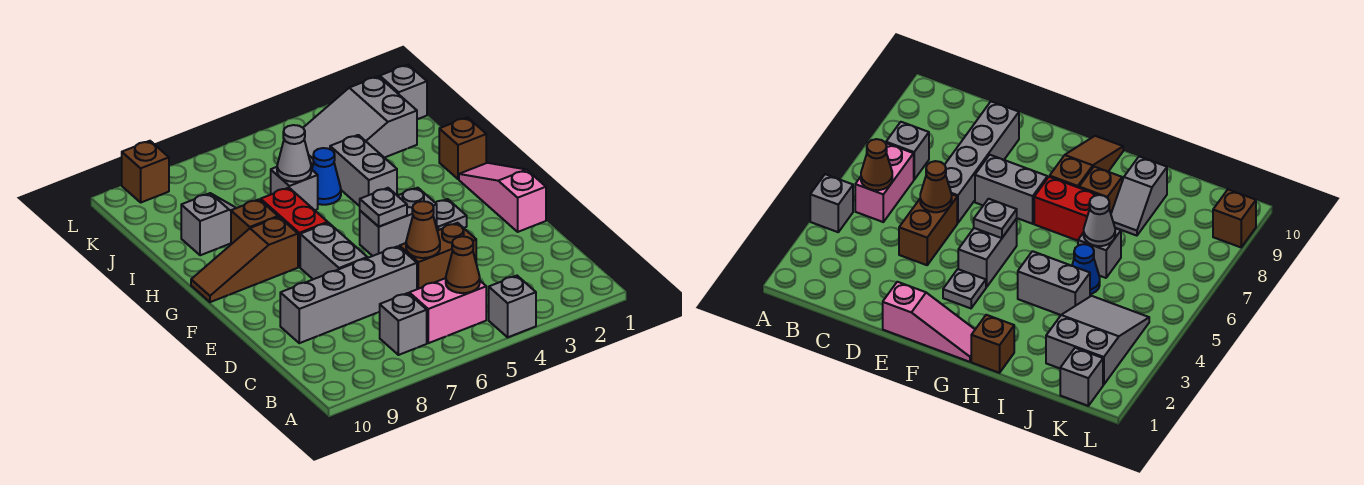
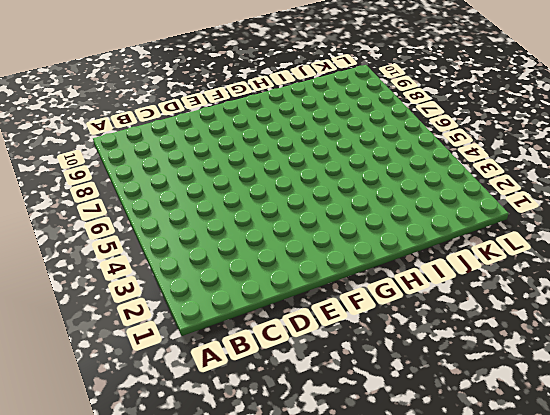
none -> grey brick A4 level 1
none -> pink brick B5:B6 level 1
none -> grey brick B7 level 1

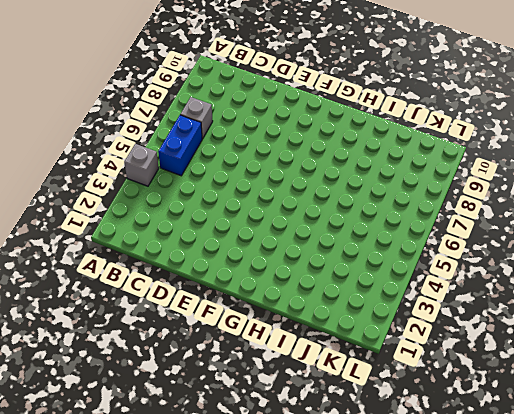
blue brick B5:B6 level 1 -> pink brick B5:B6 level 1
none -> brown brick D4:D5 level 1
none -> grey brick D6:D9 level 1
none -> pink slope E1:G1 level 1 top E

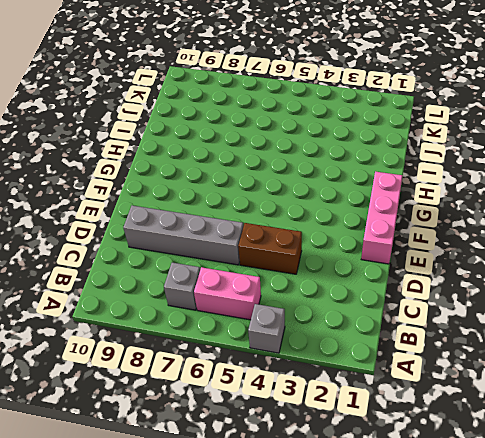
pink brick E1:G1 level 1 -> pink slope E1:G1 level 1 top E
none -> grey brick E7:F7 level 1
none -> grey plate F3 level 1
none -> grey brick F4:F5 level 1

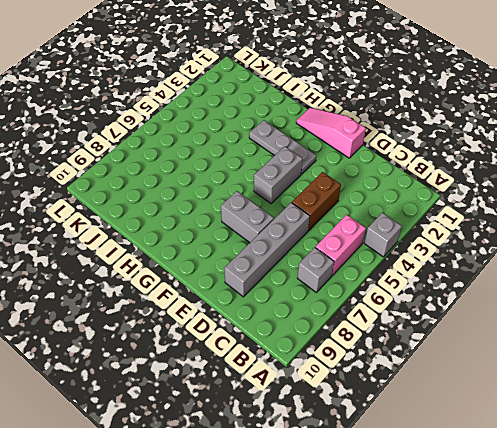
grey plate F3:H3 level 1 -> grey plate F3 level 1
none -> red brick G7:H7 level 1
none -> brown slope G8:G10 level 1 top 8
none -> brown brick H1 level 1

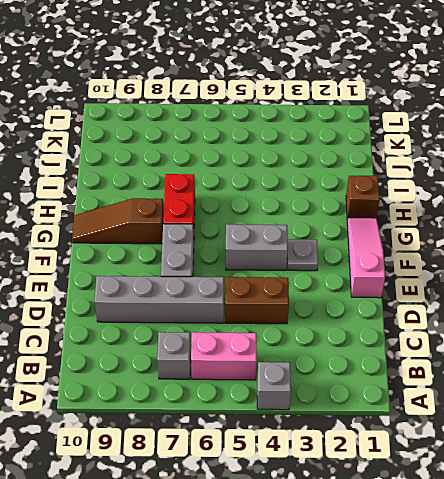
none -> grey brick H4:I4 level 1
none -> brown brick H8 level 1
none -> blue cone I5 level 1

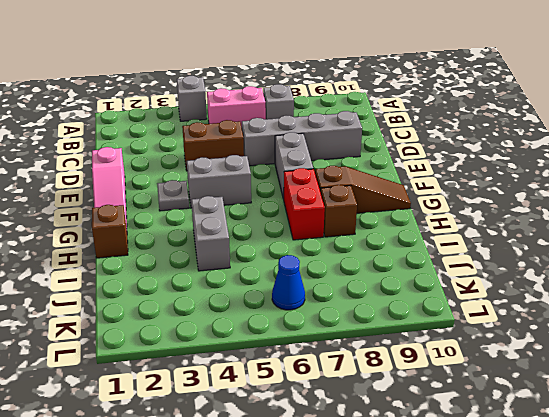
blue cone K6 level 1 -> blue cone I5 level 1
none -> grey brick I6 level 1
none -> grey slope I8:I9 level 1 top 9
none -> grey slope J2:K4 level 1 top 2

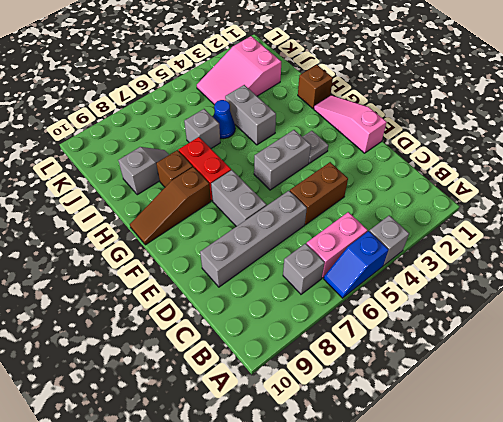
blue slope A5:A6 level 1 top 5 -> none
pink slope J2:K4 level 1 top 2 -> grey slope J2:K4 level 1 top 2
none -> grey brick K1 level 1
none -> brown brick L9 level 1
none -> brown cone B5 level 2

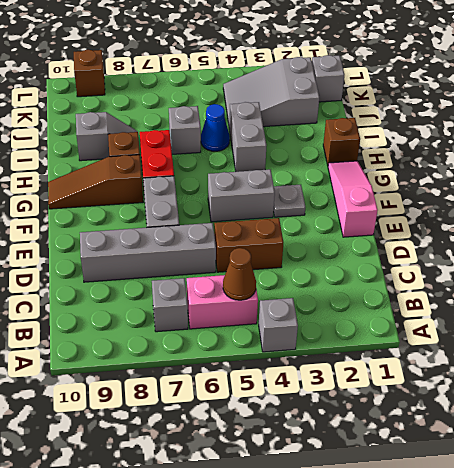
none -> brown cone D5 level 2
none -> grey plate F5 level 2
none -> grey cone I6 level 2

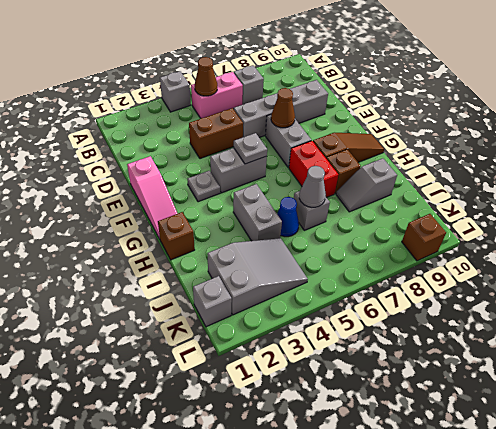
brown cone E7 level 2 -> brown cone D5 level 2

